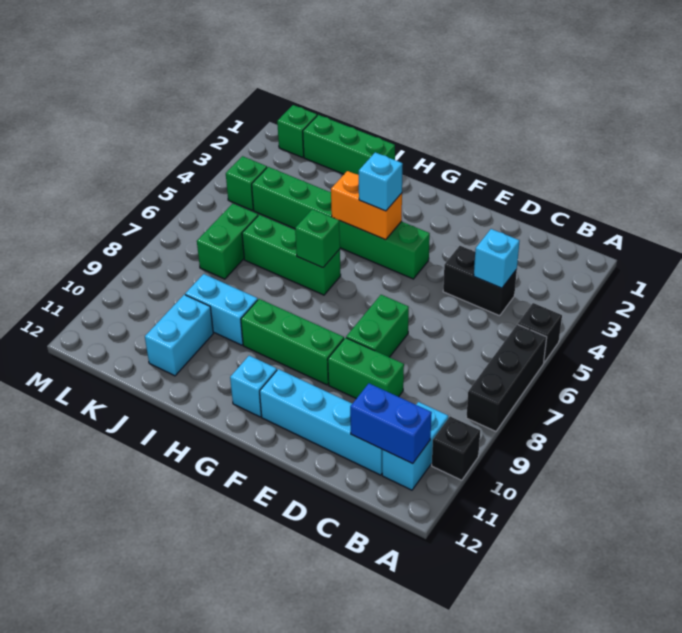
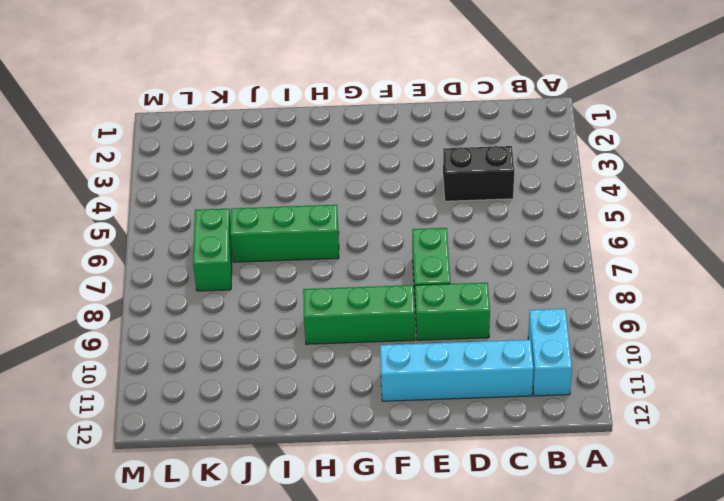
none -> black brick A5 level 1
none -> black brick A6:A8 level 1
none -> black brick A10 level 1

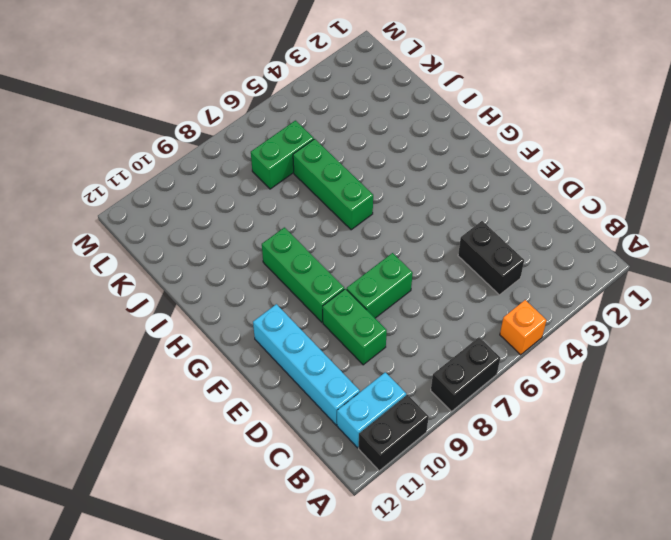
orange brick A5 level 1 -> black brick A5 level 1
black brick A7:A8 level 1 -> black brick A6:A8 level 1
black brick A10:A11 level 1 -> black brick A10 level 1
none -> green brick F4:K4 level 1
none -> cyan brick G11 level 1
none -> green brick I1:K1 level 1

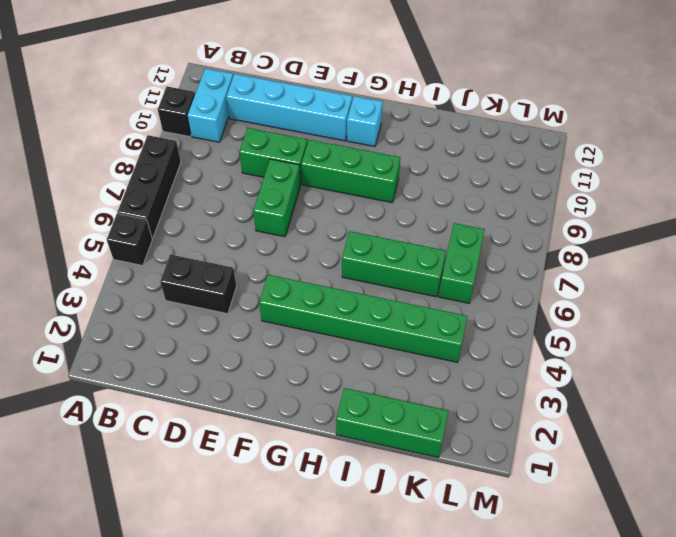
none -> cyan brick I9:J9 level 1
none -> cyan brick J10:J11 level 1
none -> green brick L1 level 1

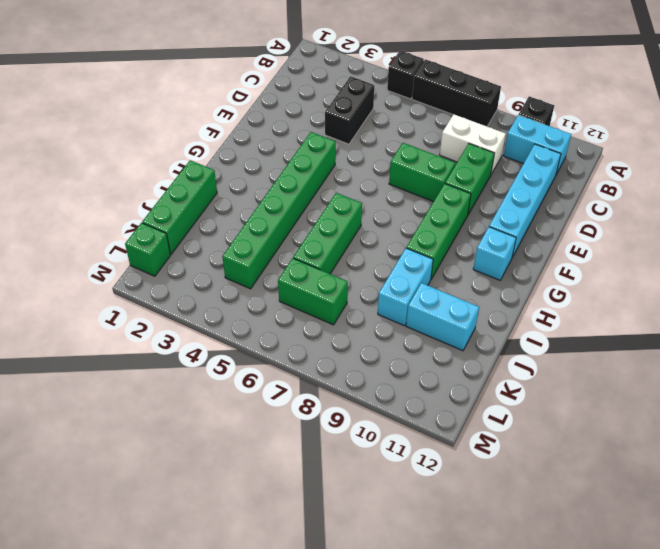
white brick C8:C9 level 1 -> none
none -> green brick L4 level 1
none -> blue brick B11:C11 level 2
none -> cyan brick C4 level 2

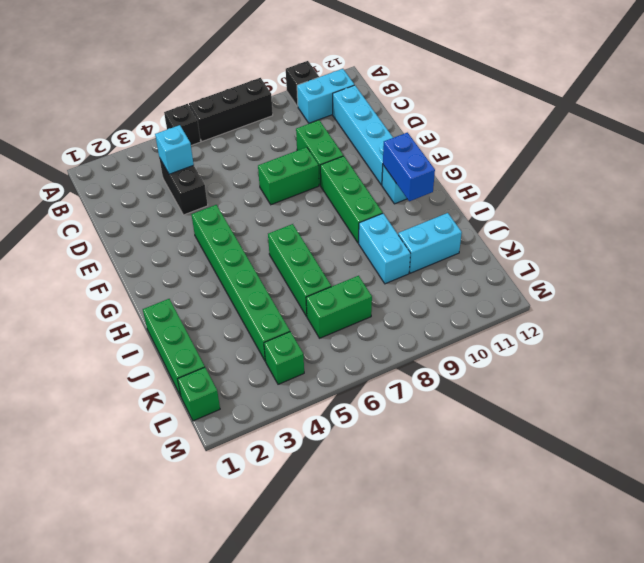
blue brick G11:H11 level 2 -> blue brick B11:C11 level 2
none -> orange brick G4:H4 level 2
none -> green brick H6 level 2
none -> cyan brick G4 level 3

